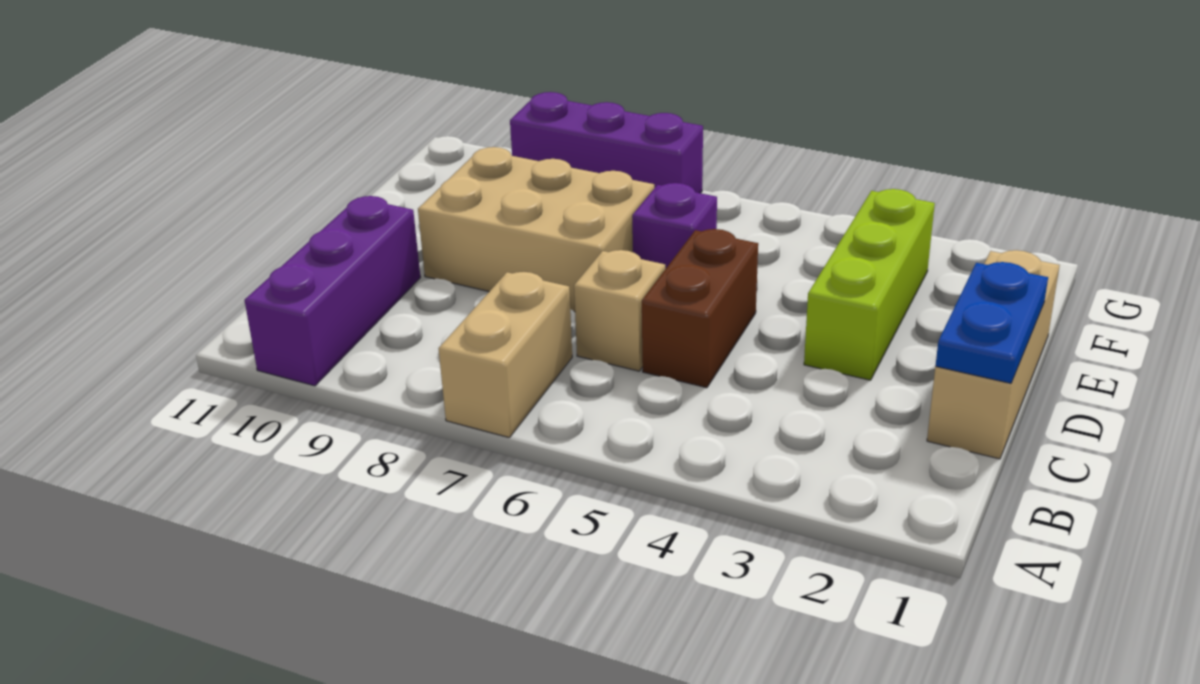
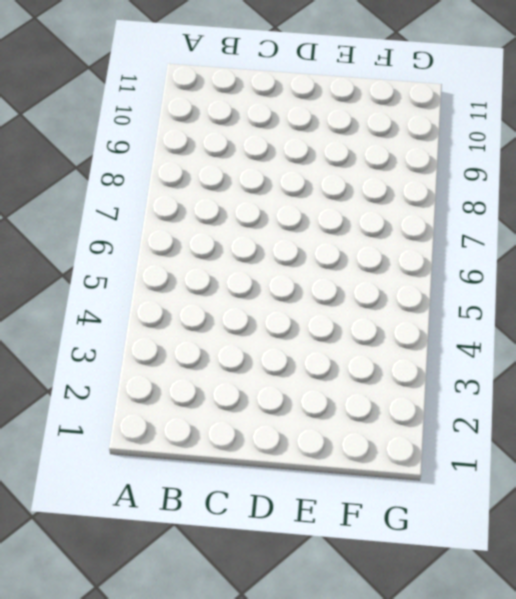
none -> tan brick A7:B7 level 1
none -> purple brick A10:C10 level 1

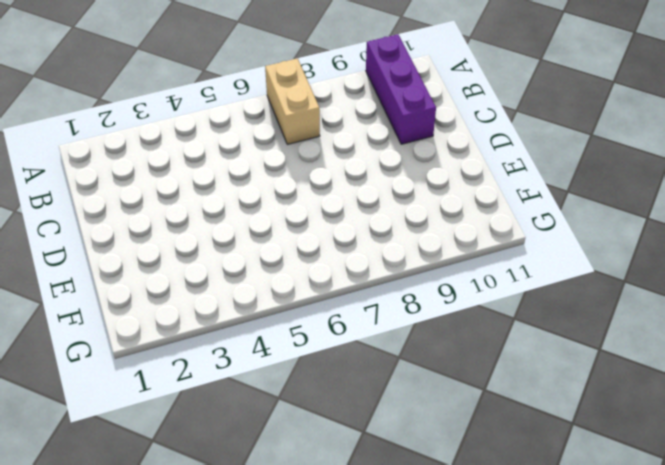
none -> tan brick C1:E1 level 1
none -> brown brick C5:D5 level 1

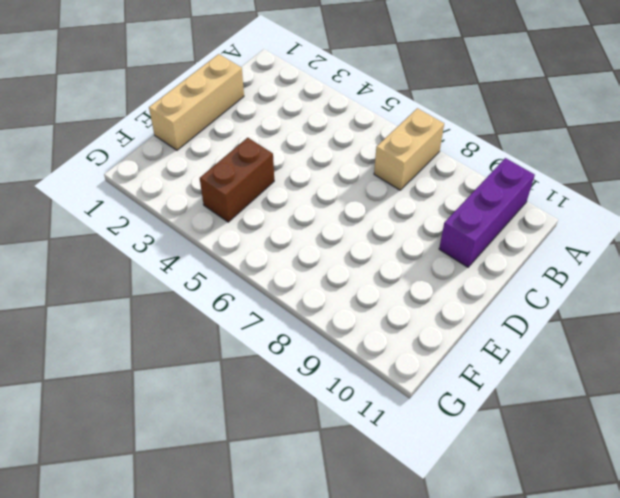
brown brick E4:F4 level 1 -> brown brick C5:D5 level 1
none -> tan brick C6 level 1
none -> lime brick D3:F3 level 1

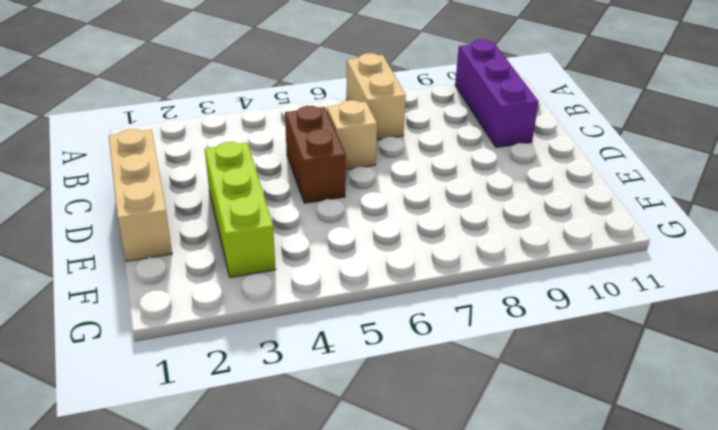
none -> tan brick D7:E9 level 1
none -> purple brick E6 level 1

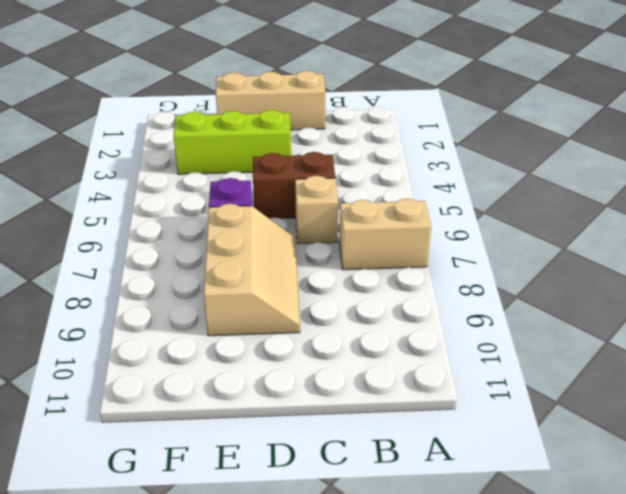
tan slope D7:E9 level 1 top E -> tan brick D7:E9 level 1
none -> purple brick A10:C10 level 1
none -> purple brick G7:G9 level 1

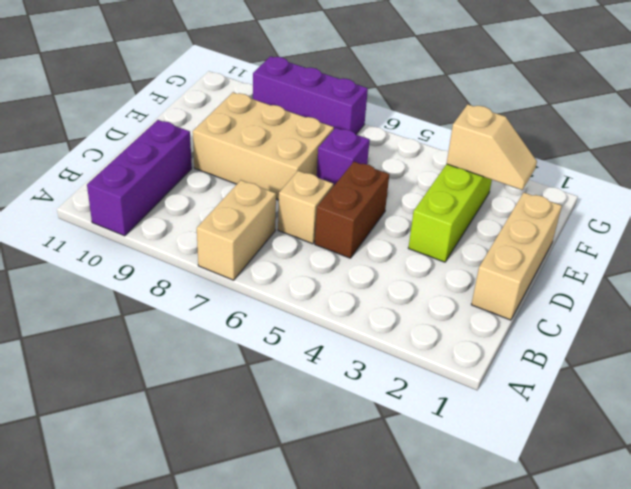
tan slope F2:F3 level 2 top 3 -> none
none -> blue plate C1:D1 level 2

